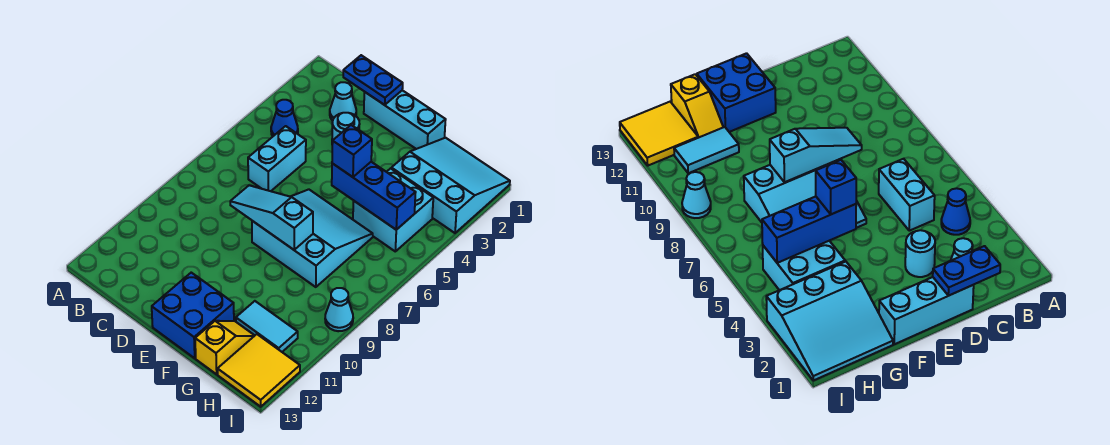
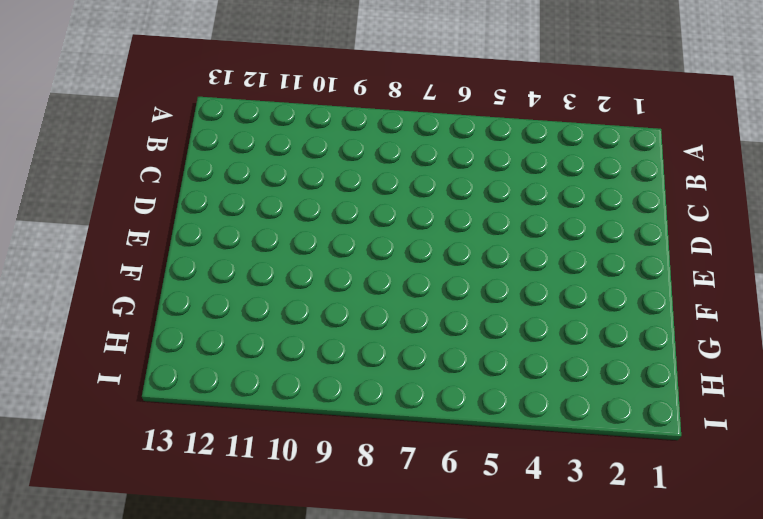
none -> blue cone B4 level 1
none -> cyan cone C2 level 1
none -> cyan brick C5:C6 level 1

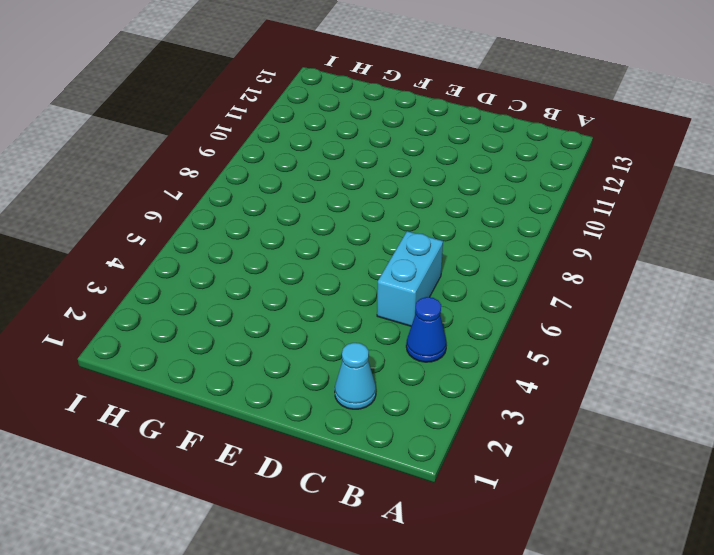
none -> cyan brick D1:F1 level 1
none -> cyan round brick D3 level 1
none -> cyan slope E6:G8 level 1 top 8

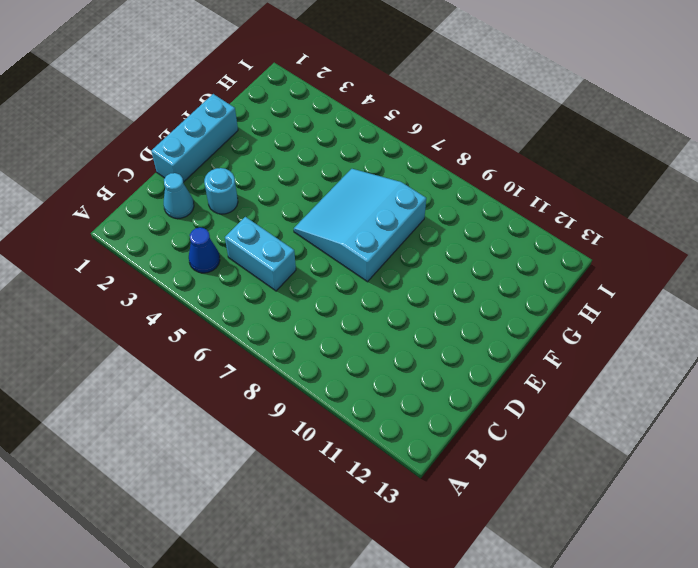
none -> blue brick E12:F13 level 1
none -> cyan slope G1:I3 level 1 top 3
none -> cyan brick G4:H5 level 1

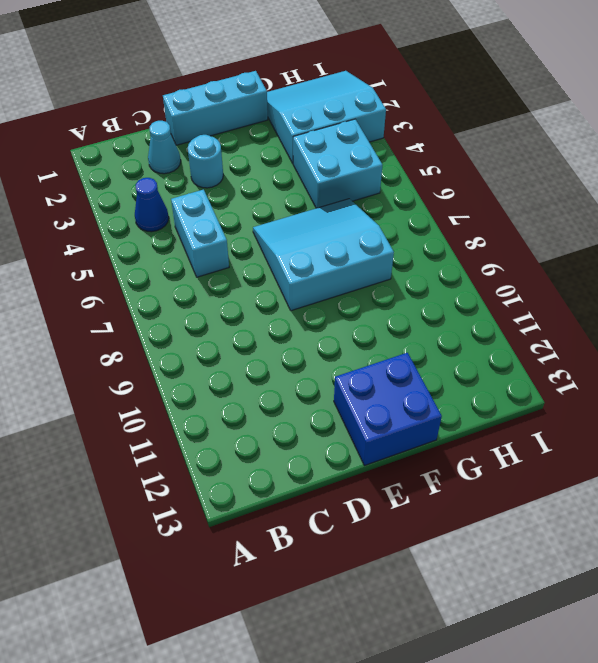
none -> cyan tile G11:H11 level 1
none -> yellow slope G12:G13 level 1 top 13
none -> yellow tile H12:I13 level 1

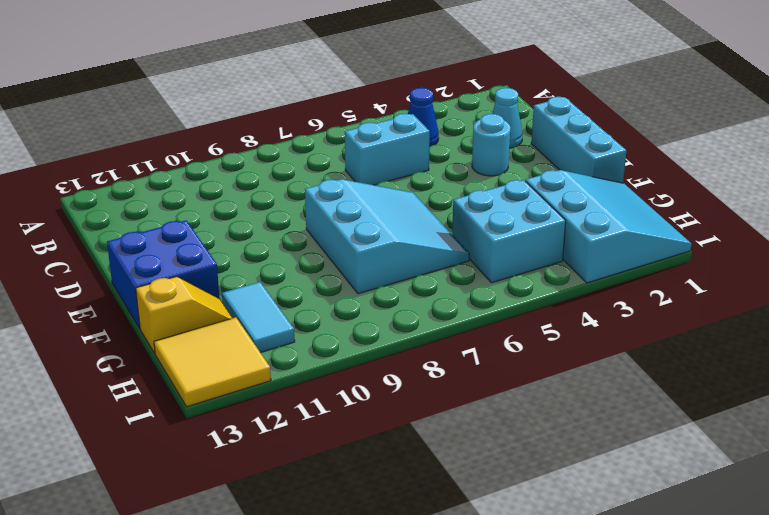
none -> cyan cone I9 level 1
none -> blue plate C1:D1 level 2
none -> cyan slope D8:F8 level 2 top F

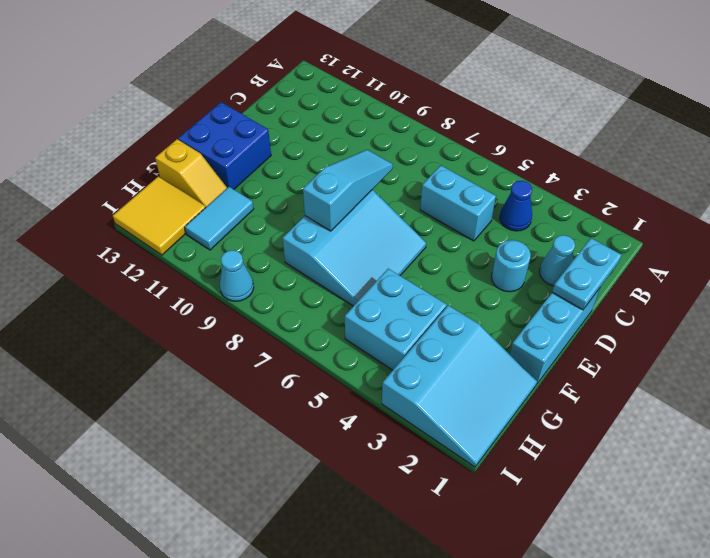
cyan plate C1:D1 level 2 -> blue plate C1:D1 level 2
none -> blue brick F5:H5 level 2
none -> blue brick F5 level 3

